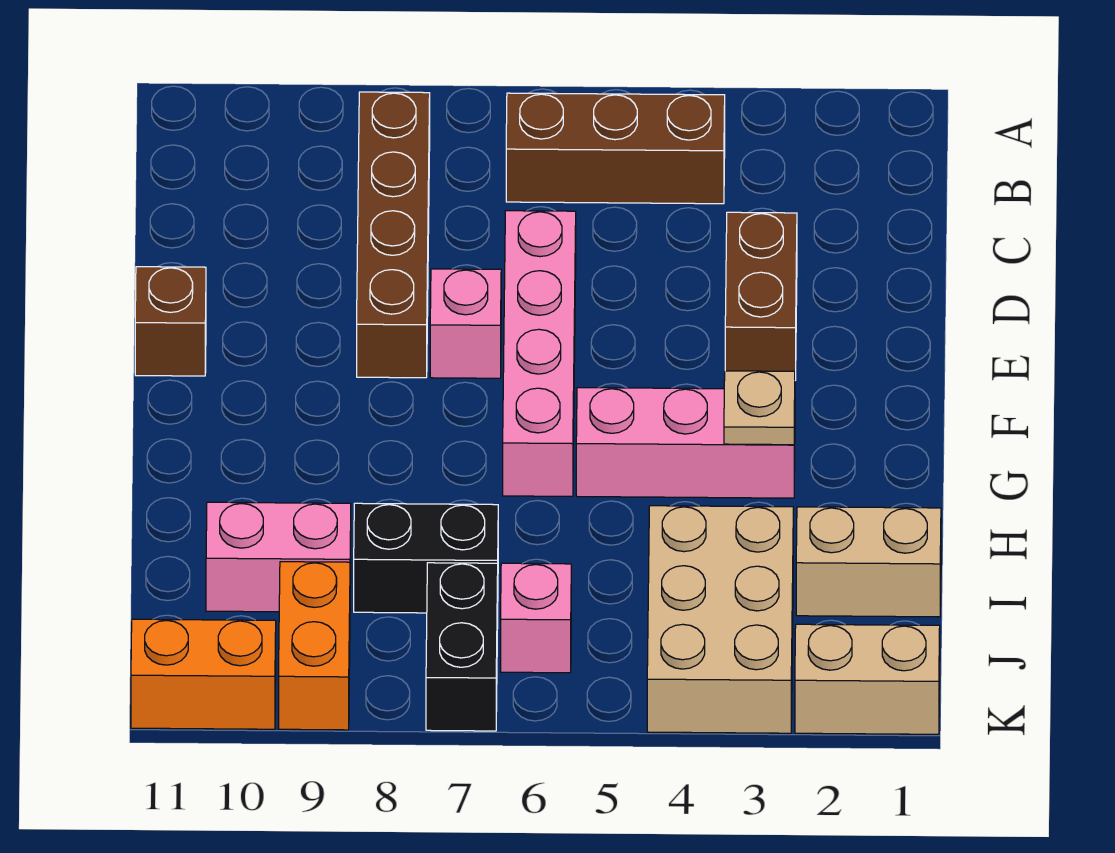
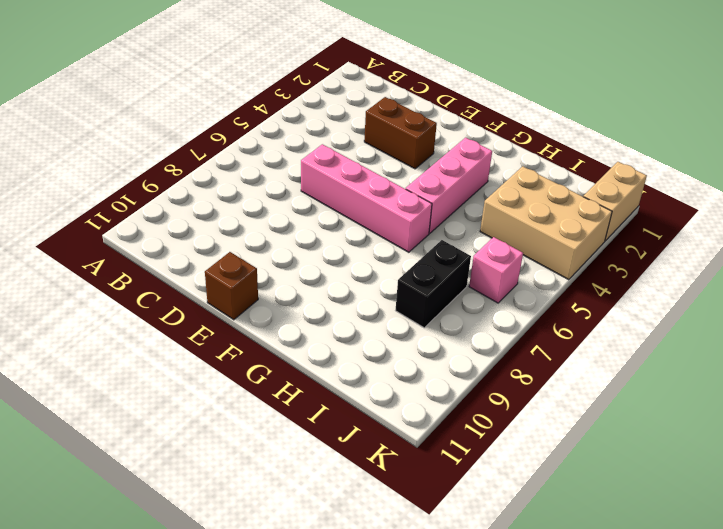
none -> brown brick B4:B6 level 1
none -> brown brick B8:E8 level 1
none -> pink brick E7 level 1

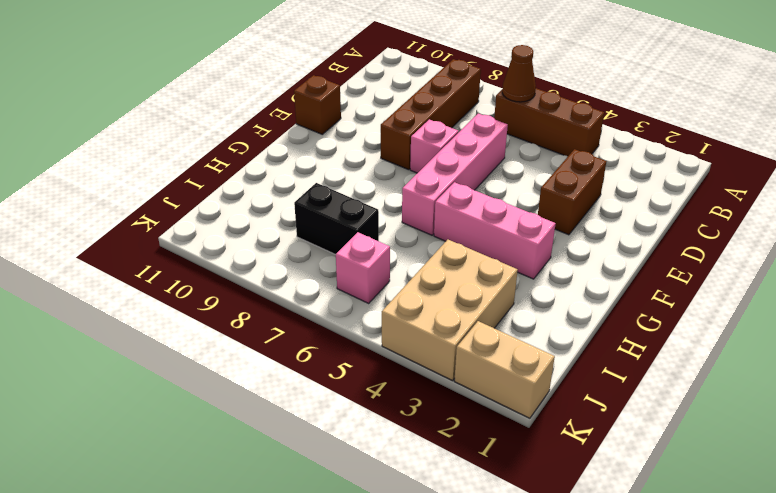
brown cone B6 level 2 -> none
none -> tan brick I1:I2 level 1
none -> pink brick I9:I10 level 1
none -> black brick J7:K7 level 1

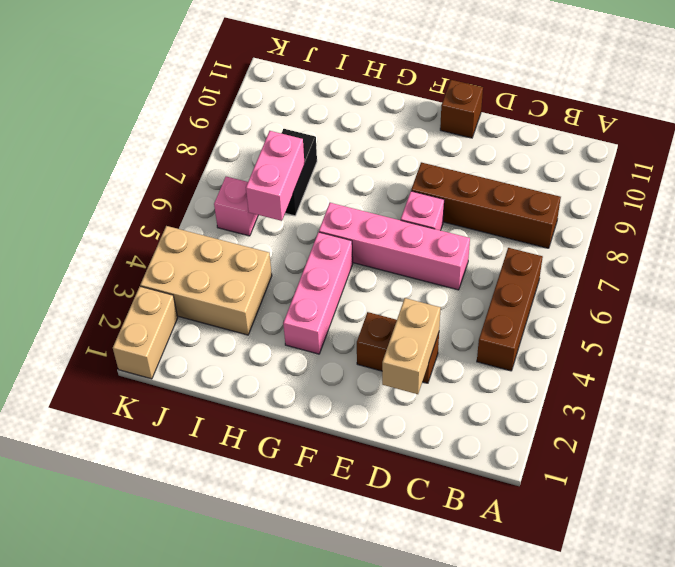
tan brick D2:D3 level 2 -> tan brick I1:I2 level 1
pink brick I6:I7 level 2 -> pink brick I9:I10 level 1
none -> black brick J7:K7 level 1
none -> orange brick J9:K9 level 1
none -> orange brick K10:K11 level 1

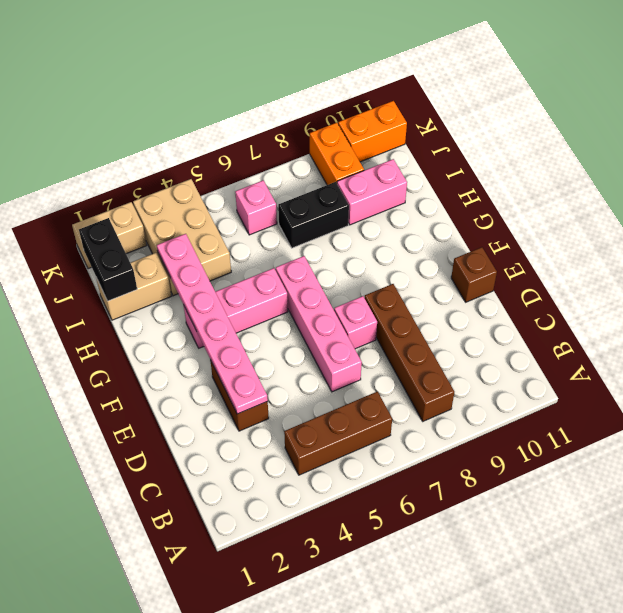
pink plate D3:I3 level 2 -> tan plate G3 level 2
black brick I1:J1 level 2 -> black brick J7:K7 level 1

